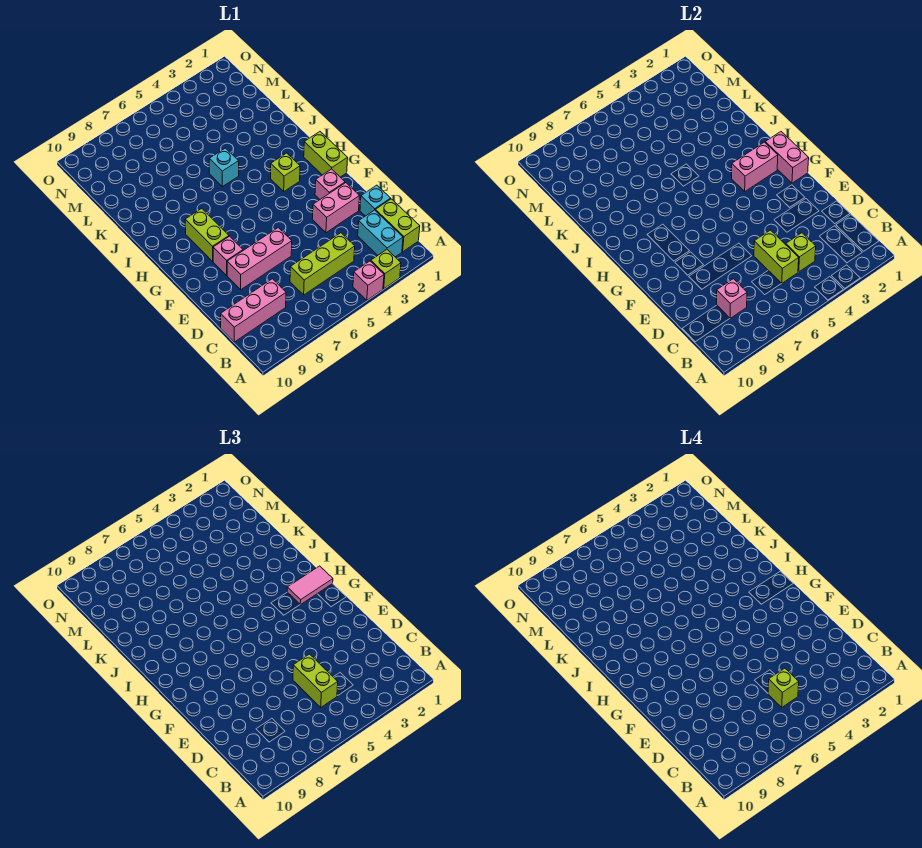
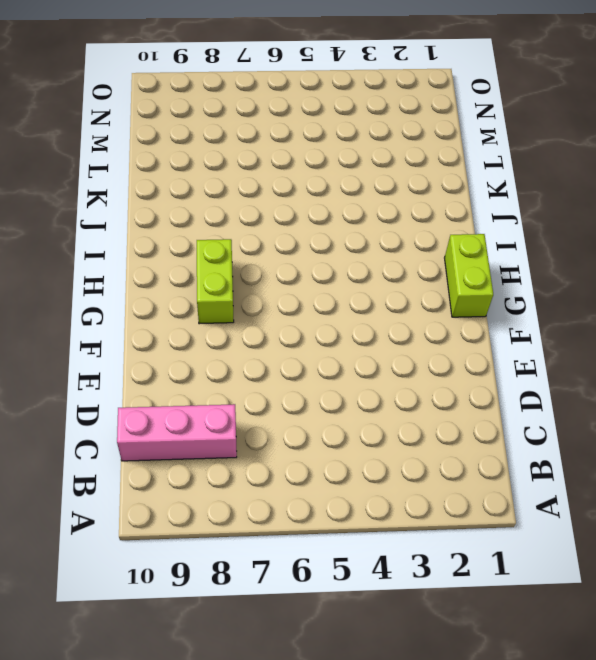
none -> lime brick A3 level 1
none -> pink brick A4 level 1
none -> lime brick B1:C1 level 1

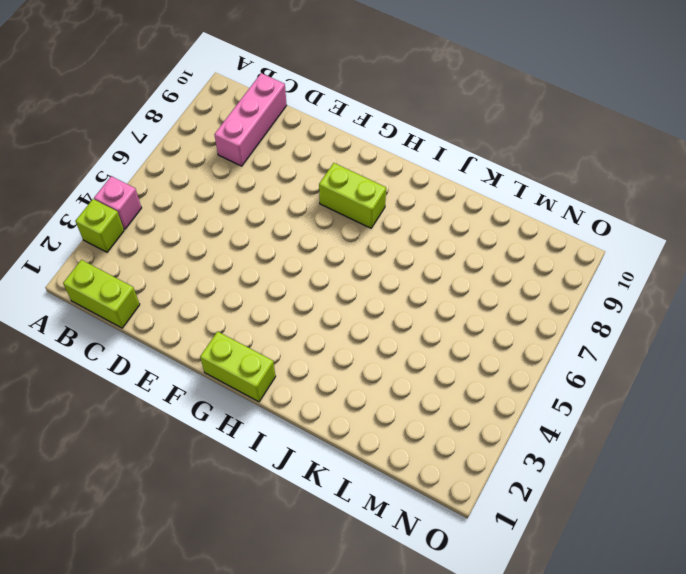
none -> cyan brick B2:C2 level 1
none -> lime brick C4:C6 level 1
none -> cyan brick D1 level 1

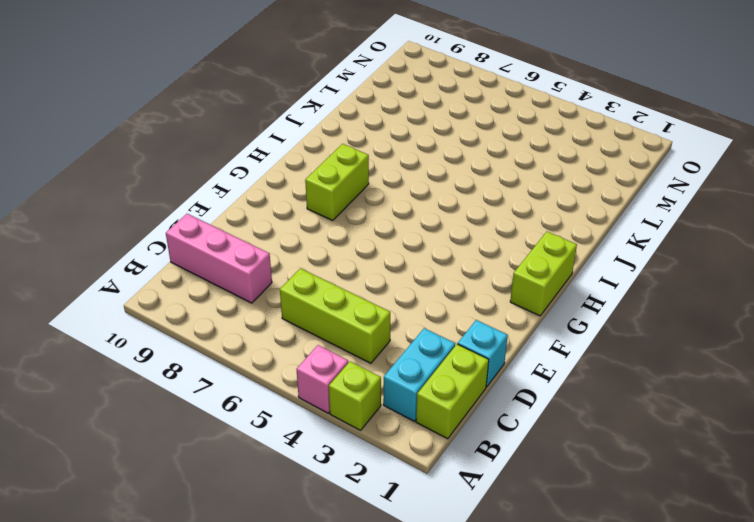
none -> pink brick E2:E3 level 1
none -> pink brick E6:E8 level 1
none -> pink brick F2 level 1

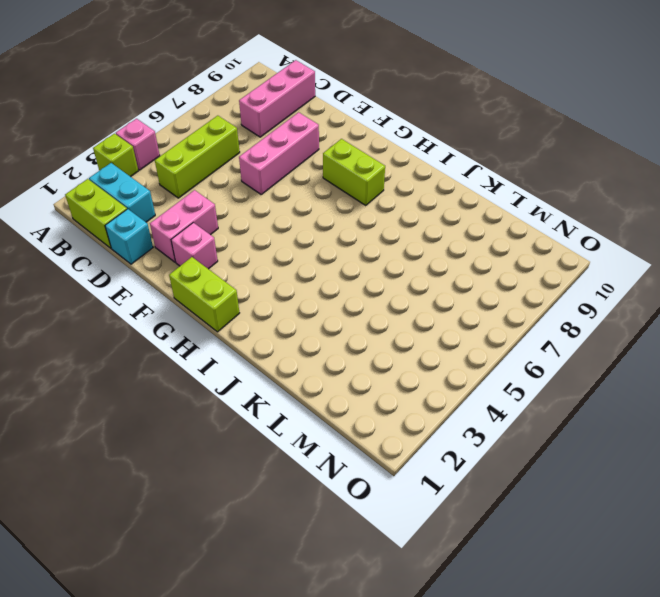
none -> pink brick F8 level 1
none -> lime brick H3 level 1
none -> cyan brick J5 level 1

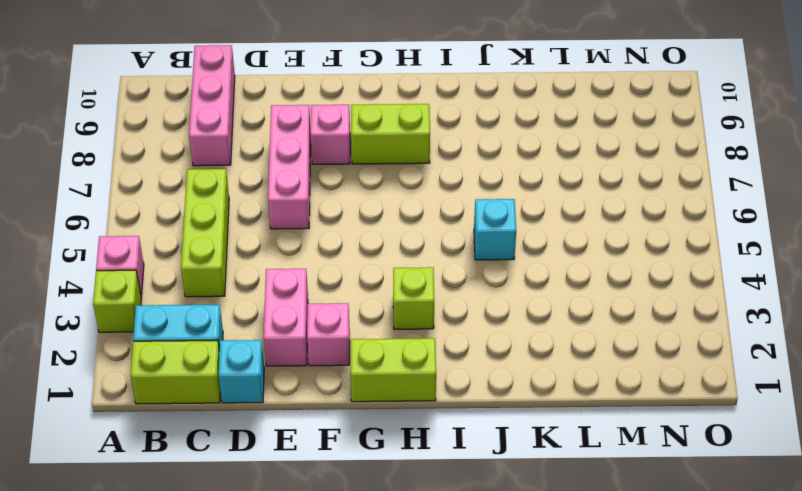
none -> lime brick C4 level 2
none -> lime brick C5:D5 level 2
none -> pink brick C8 level 2

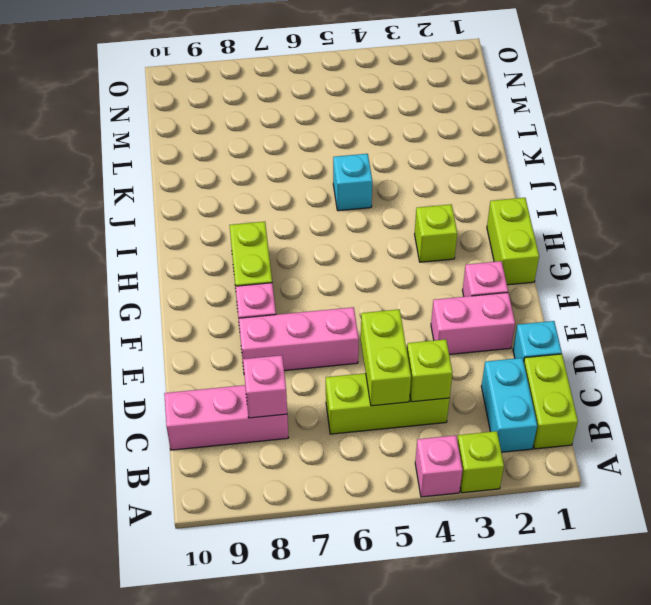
none -> pink brick G1:H1 level 2
none -> pink brick H2:H3 level 2
none -> lime brick C5:D5 level 3

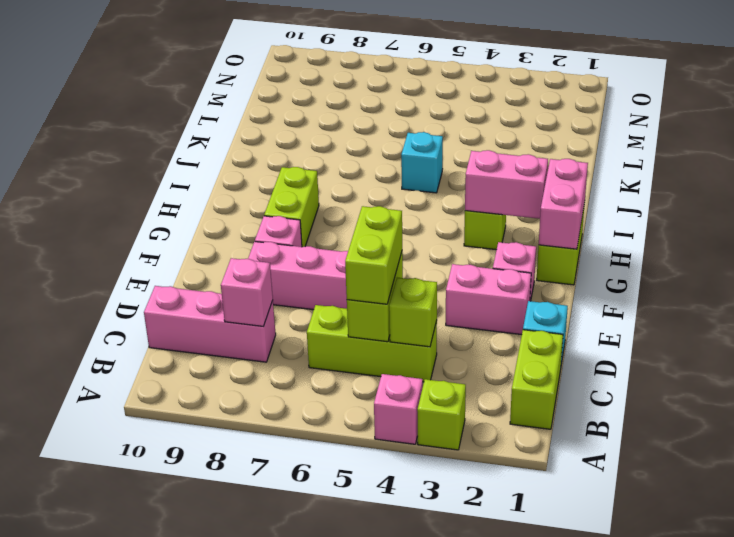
none -> cyan brick B2:C2 level 1
none -> pink tile H1:H2 level 3
none -> lime brick C5 level 4

